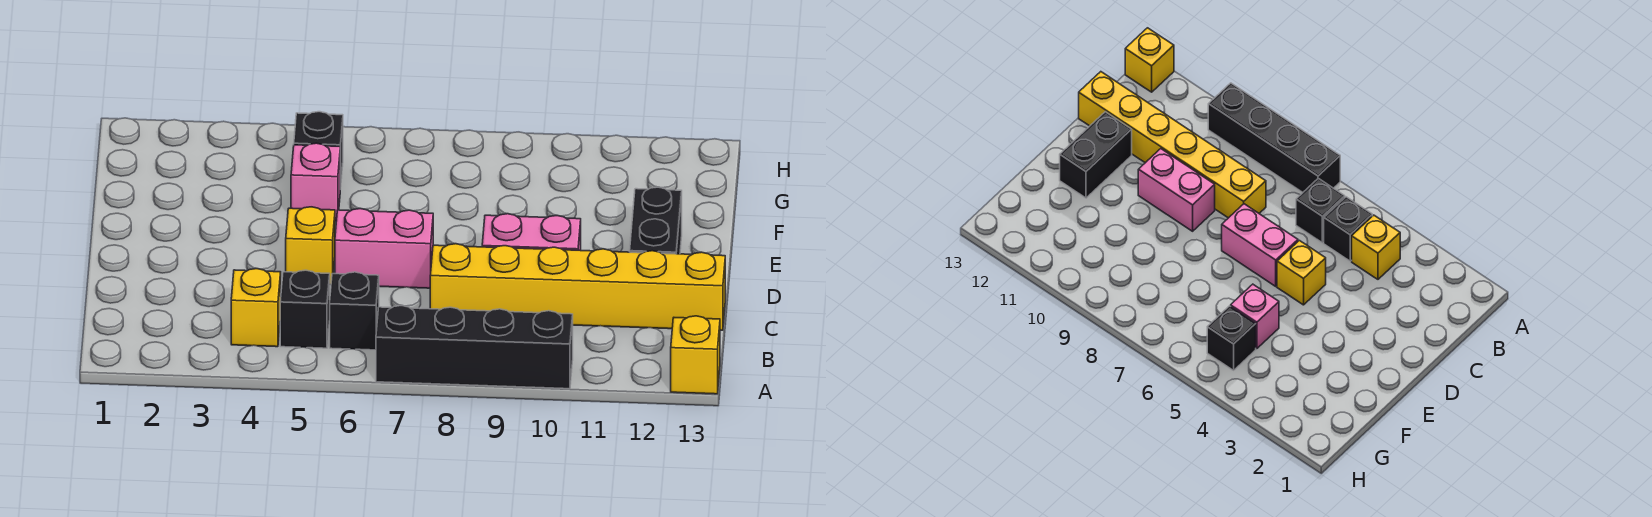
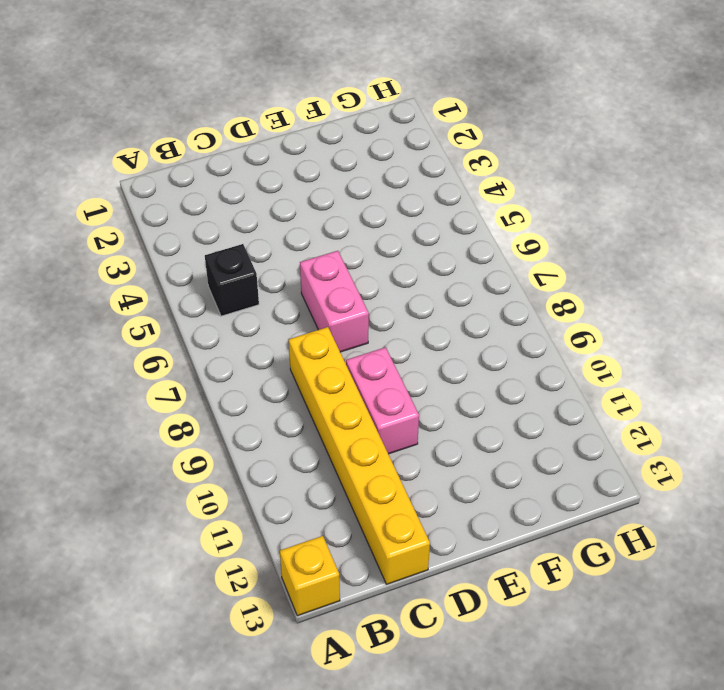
none -> black brick A7:A10 level 1
none -> yellow brick B4 level 1
none -> black brick B6 level 1

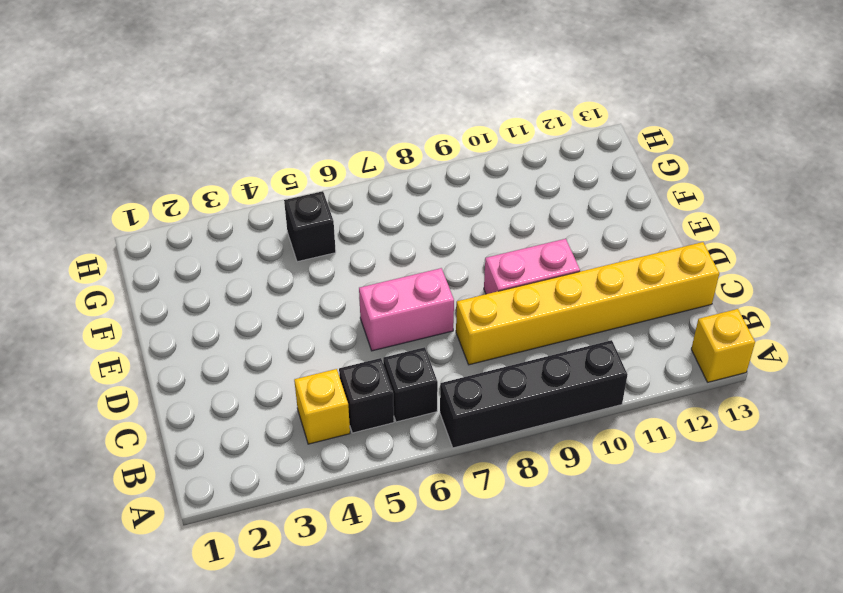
none -> yellow brick D5 level 1
none -> black brick D12:E12 level 1
none -> pink brick F5 level 1

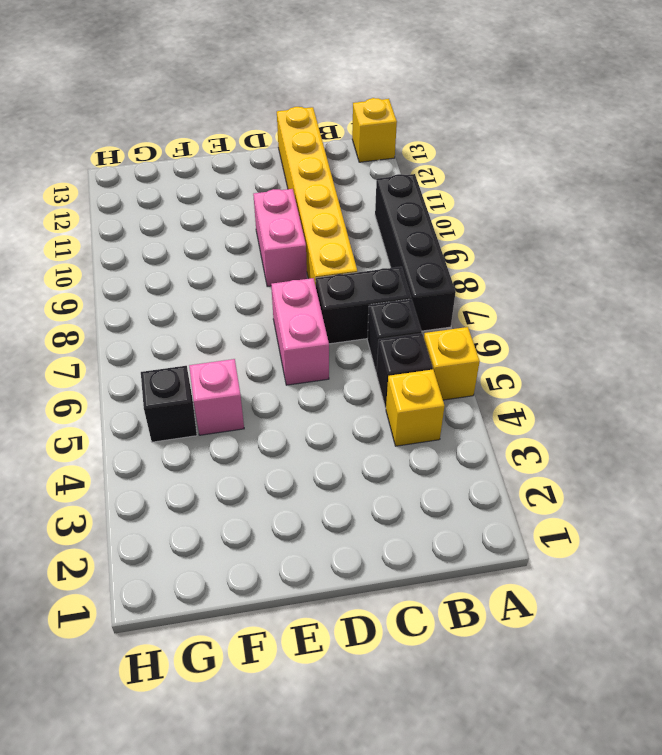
yellow brick A5 level 1 -> yellow brick D5 level 1
black brick B7:C7 level 1 -> black brick D12:E12 level 1

